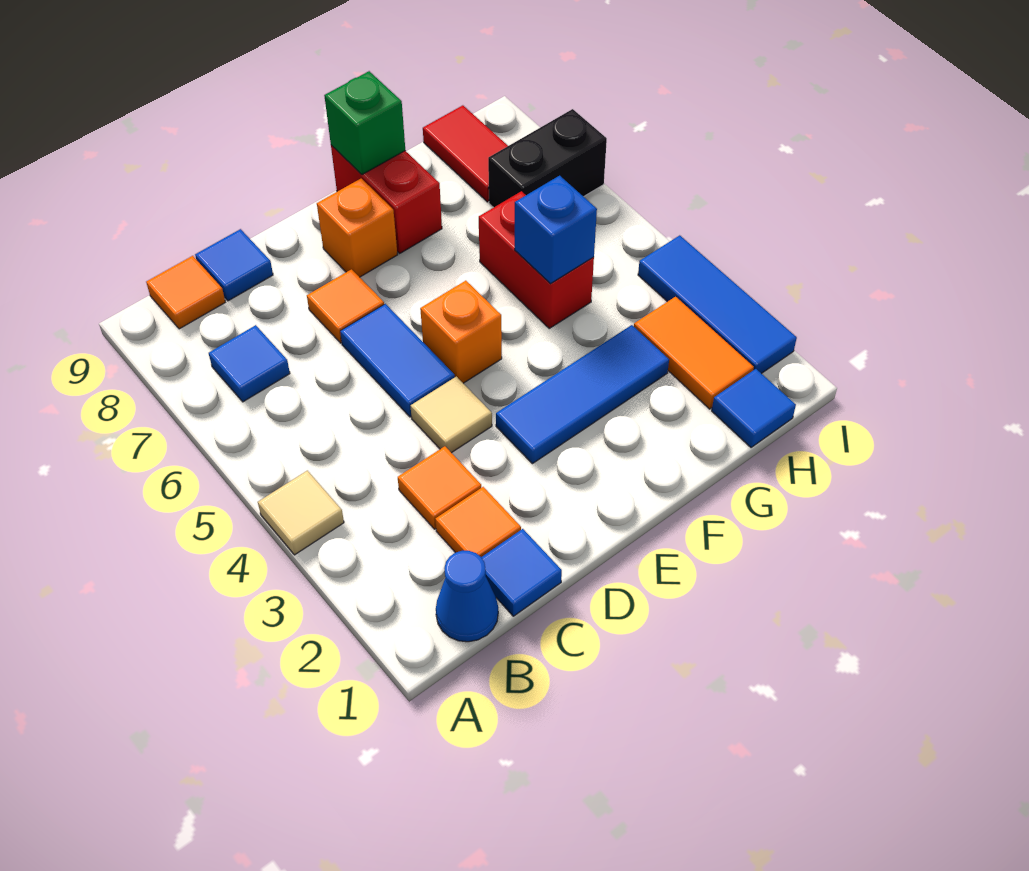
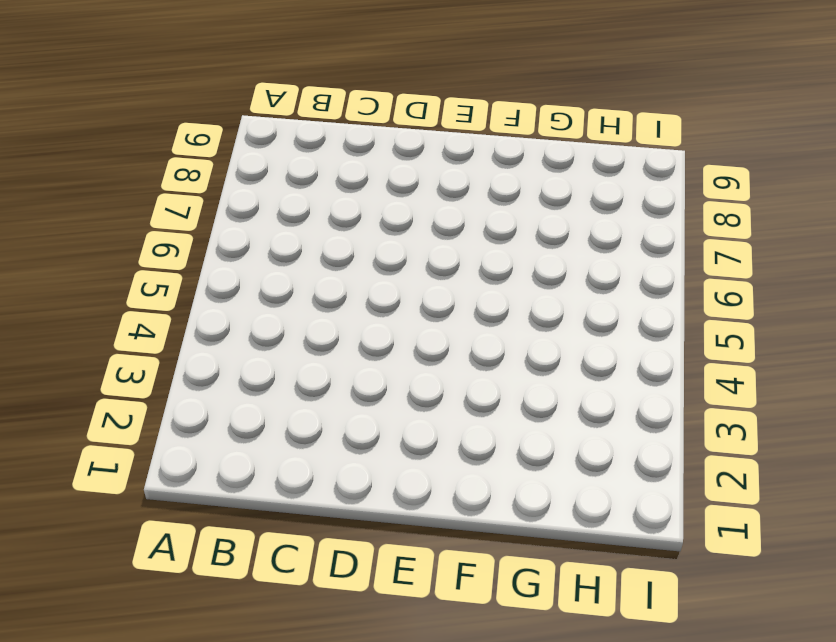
none -> tan tile A4 level 1
none -> blue cone B1 level 1
none -> blue tile B7 level 1

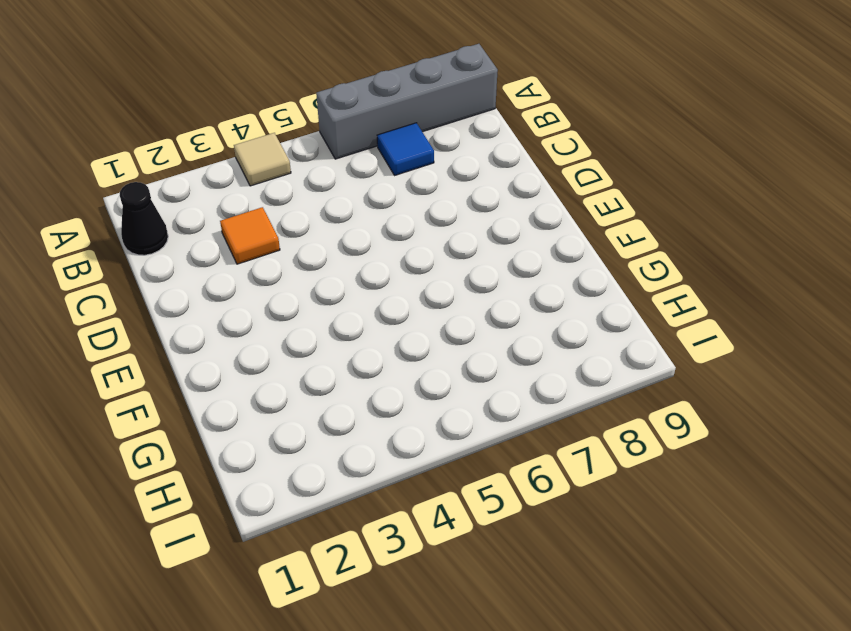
grey brick A6:A9 level 1 -> none
black cone B1 level 1 -> blue cone B1 level 1
none -> orange tile B9 level 1
none -> blue tile C1 level 1
none -> orange tile C2 level 1

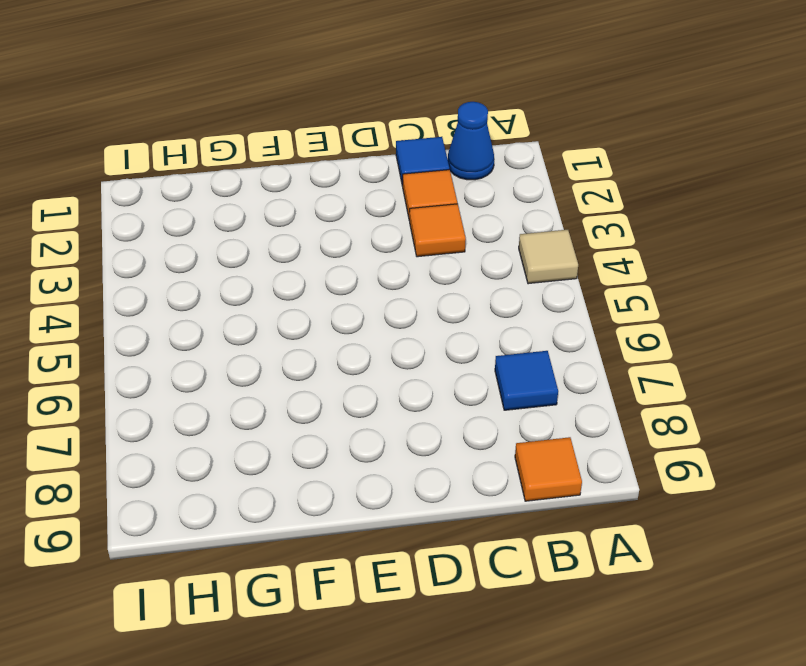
none -> blue tile C9 level 1
none -> tan tile D4 level 1
none -> blue tile D5:D6 level 1

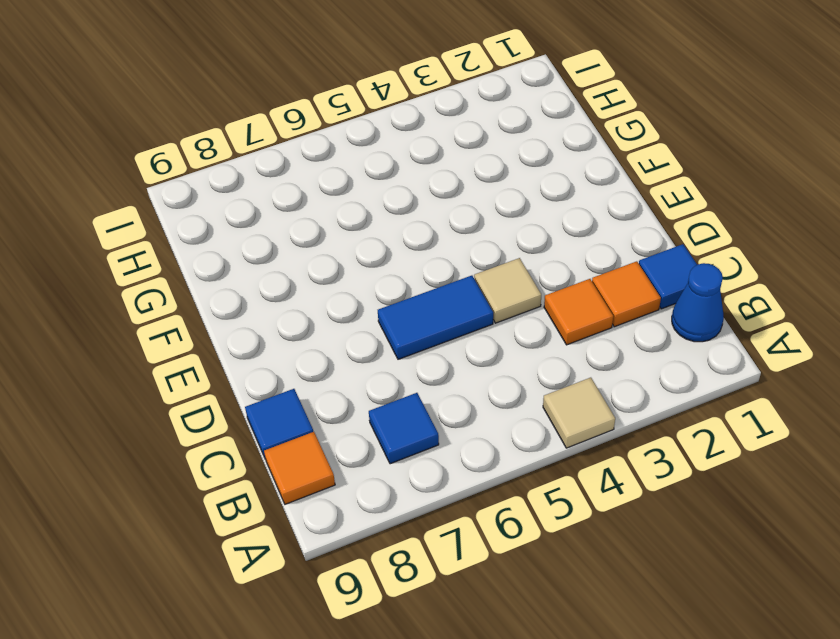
none -> orange tile D7 level 1
none -> blue tile E3:G3 level 1
none -> orange brick E5 level 1

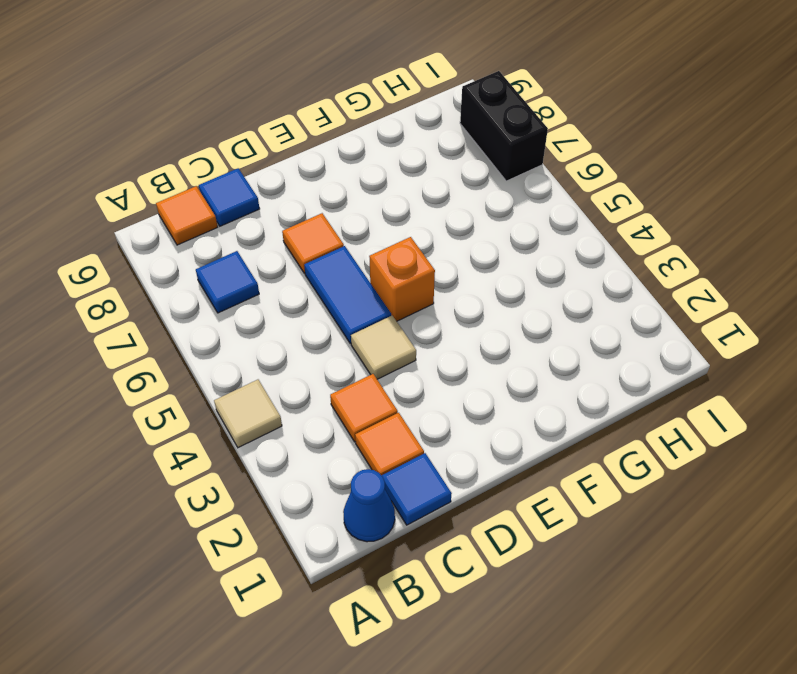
black brick I7:I8 level 1 -> black brick H7:I7 level 1
none -> blue tile E3:G3 level 1
none -> orange brick E8 level 1
none -> red brick F8:F9 level 1

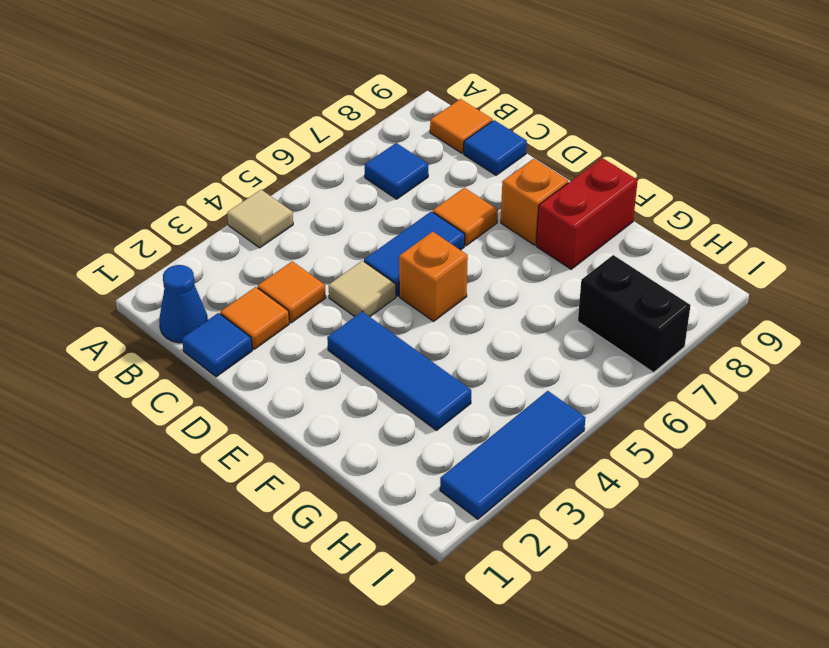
none -> red brick G5:G6 level 1
none -> blue tile H1 level 1
none -> orange tile H2:H3 level 1

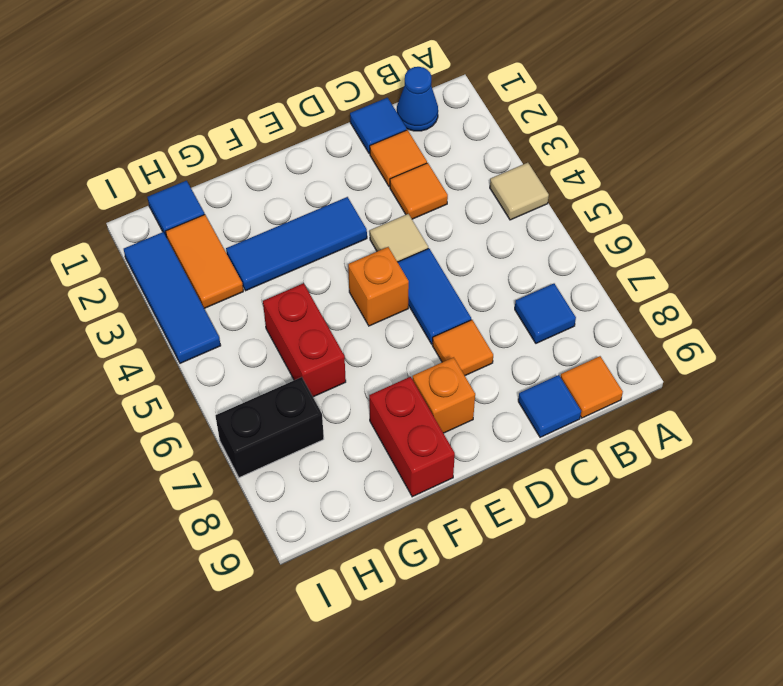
none -> red tile H8:H9 level 1
none -> green brick F9 level 2
none -> blue brick G5 level 2

